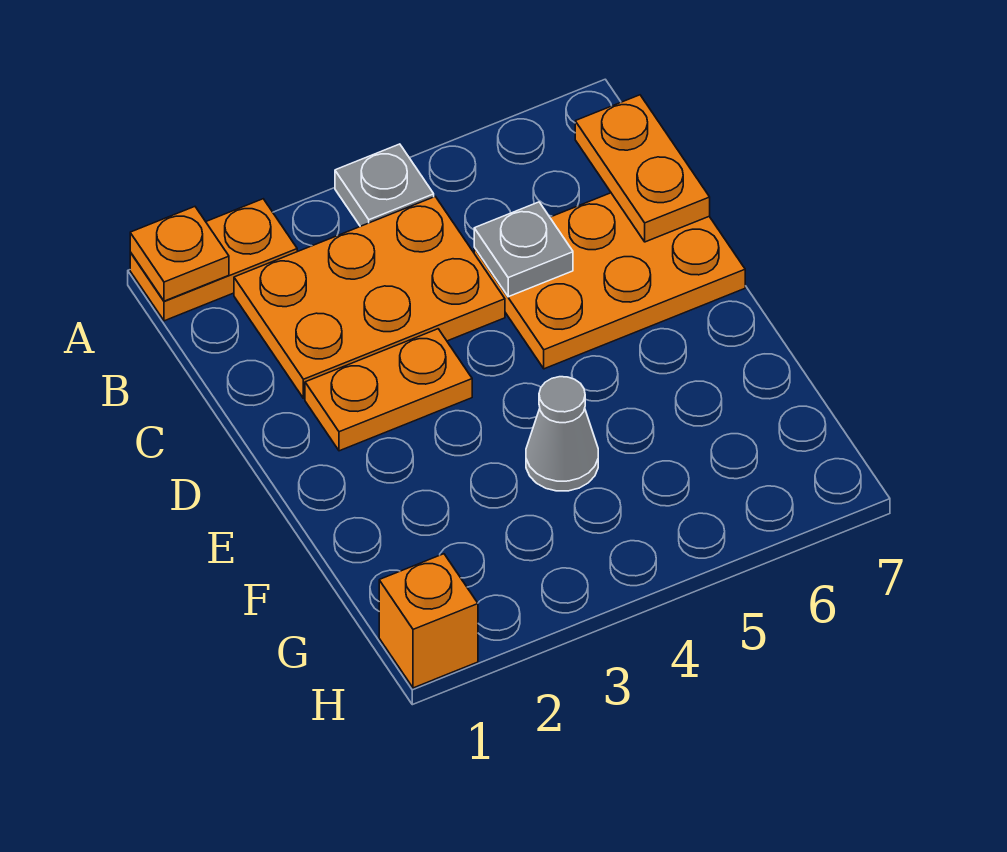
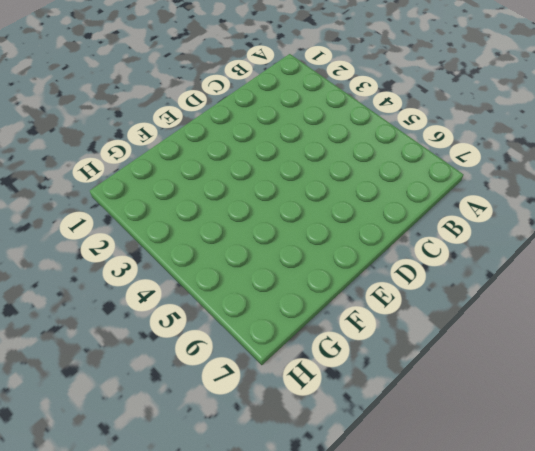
none -> orange plate A1:A2 level 1
none -> grey plate A4 level 1

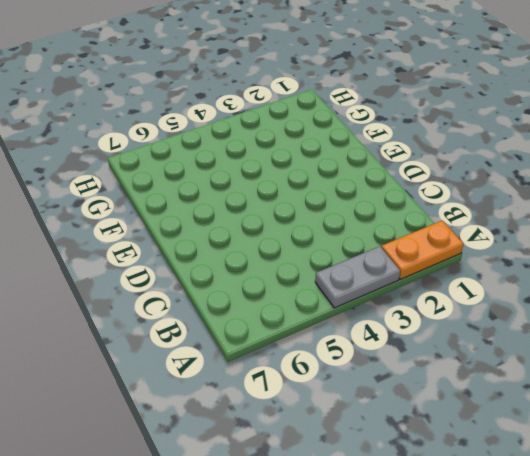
grey plate A3:A4 level 1 -> grey plate A4 level 1
none -> orange plate B2:C4 level 1
none -> orange plate C5:D7 level 1

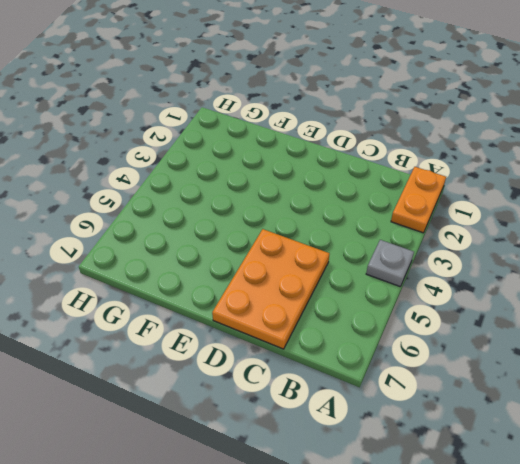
none -> orange plate B2:C4 level 1
none -> orange plate D2:D3 level 1

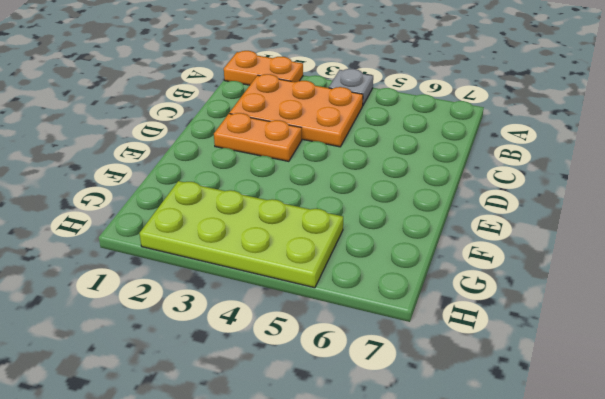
lime plate G2:H5 level 1 -> none
none -> orange plate C5:D7 level 1
none -> grey cone F4 level 1

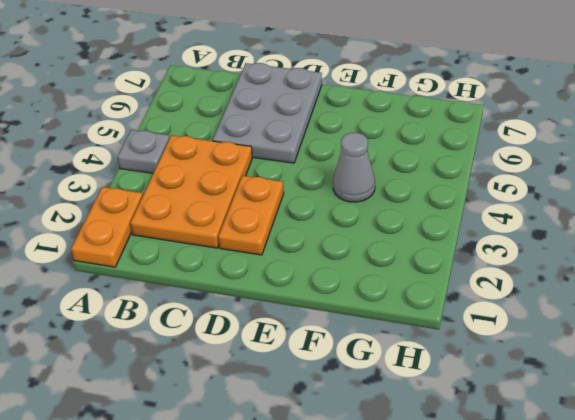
grey plate C5:D7 level 1 -> orange plate C5:D7 level 1
none -> orange brick H1 level 1
none -> orange plate A1 level 2

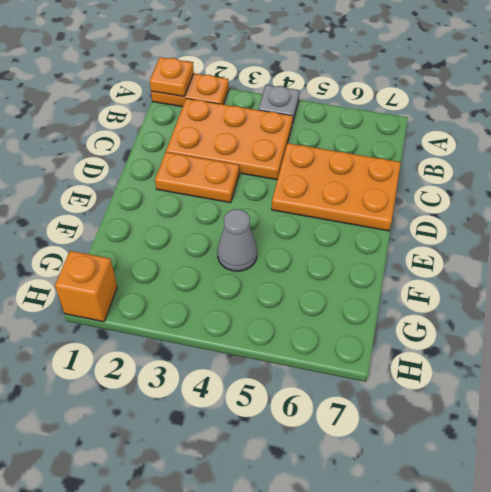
none -> orange plate B7:C7 level 2
none -> grey plate C5 level 2

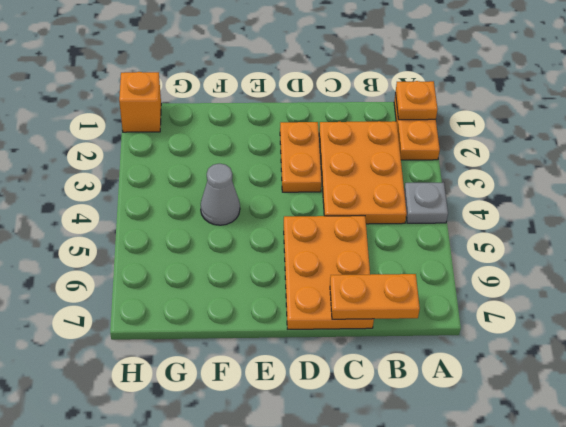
none -> grey plate C5 level 2

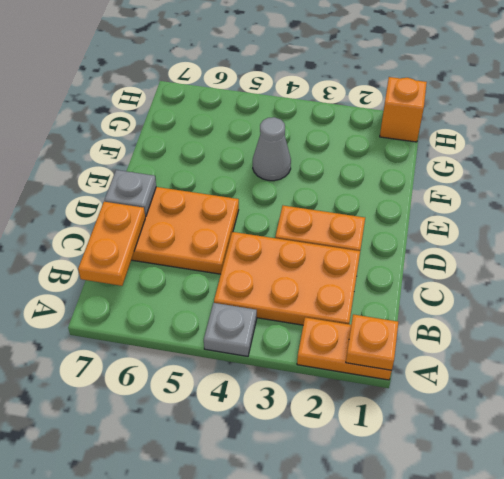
grey plate D7 level 2 -> grey plate C5 level 2

